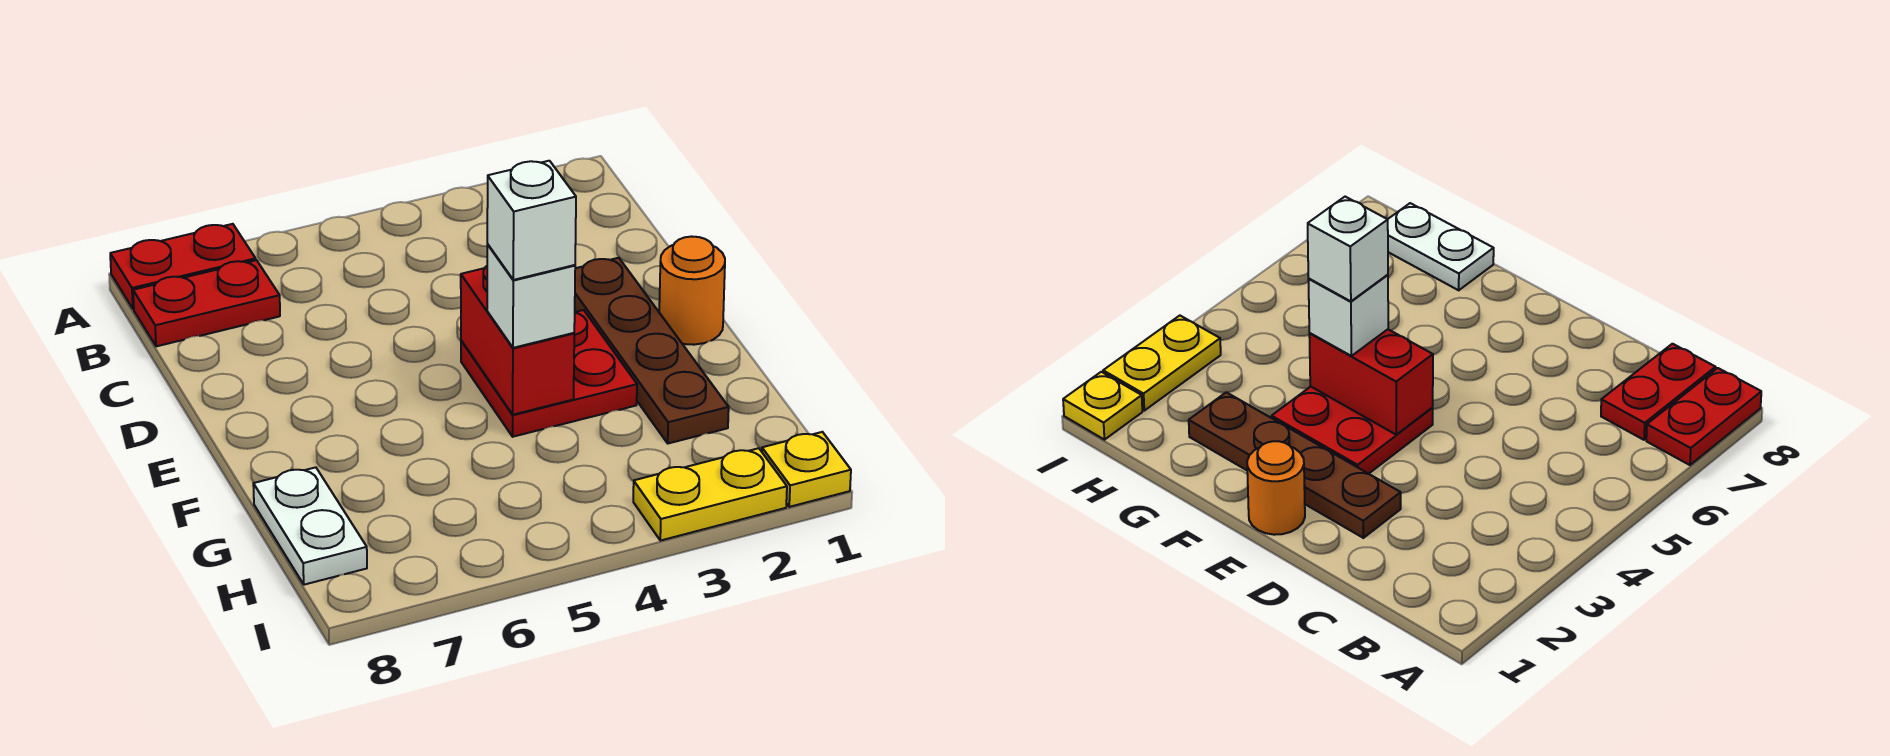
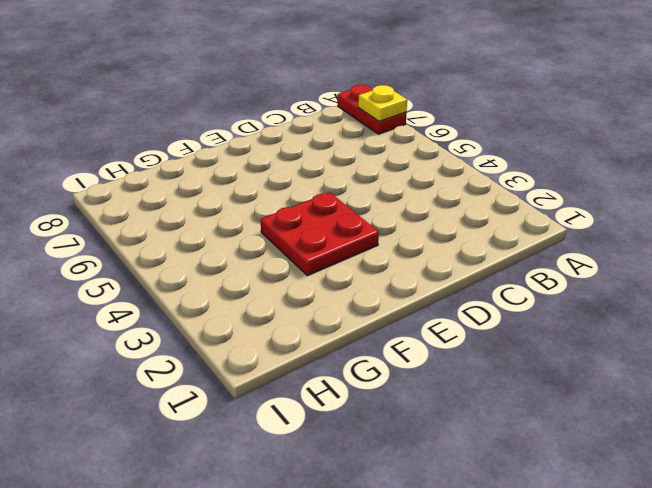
yellow plate A7 level 2 -> yellow plate I1 level 1
none -> red plate B7:B8 level 1
none -> brown plate D2:G2 level 1

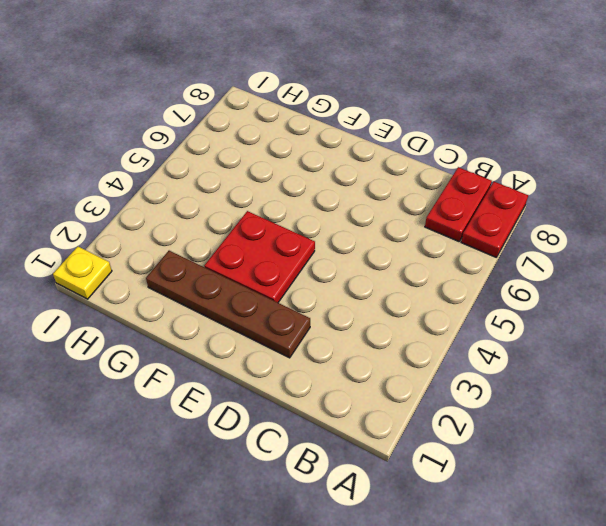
none -> orange round brick E1 level 1
none -> white plate G8:H8 level 1

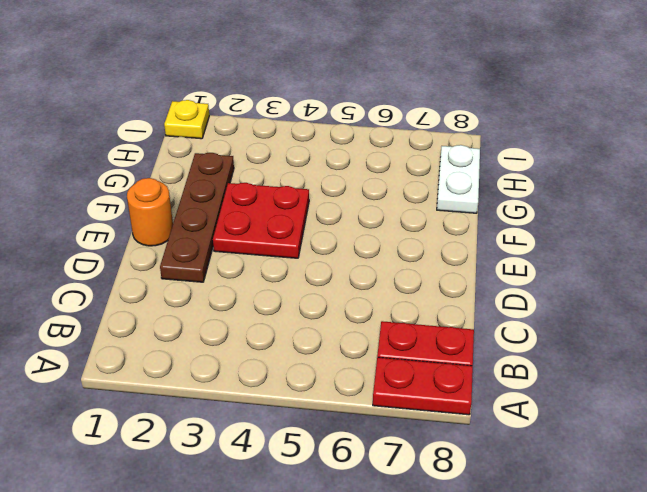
none -> yellow plate I2:I3 level 1
none -> red brick E4:F4 level 2

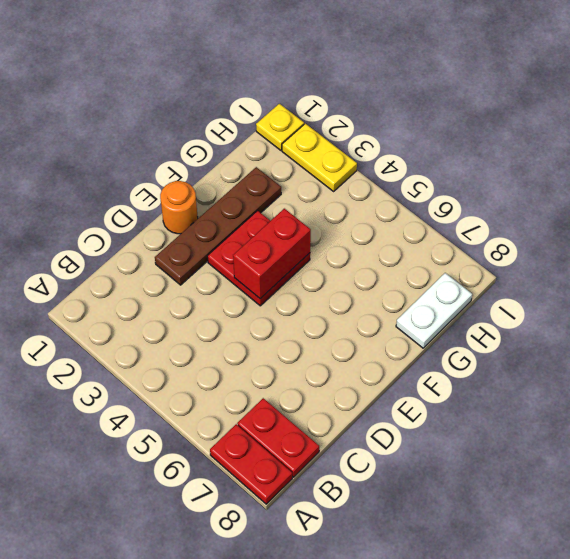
none -> white brick F4 level 3
none -> white brick F4 level 4

